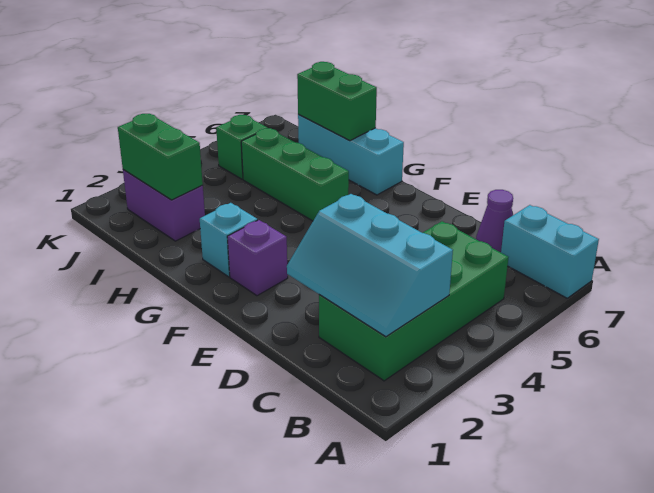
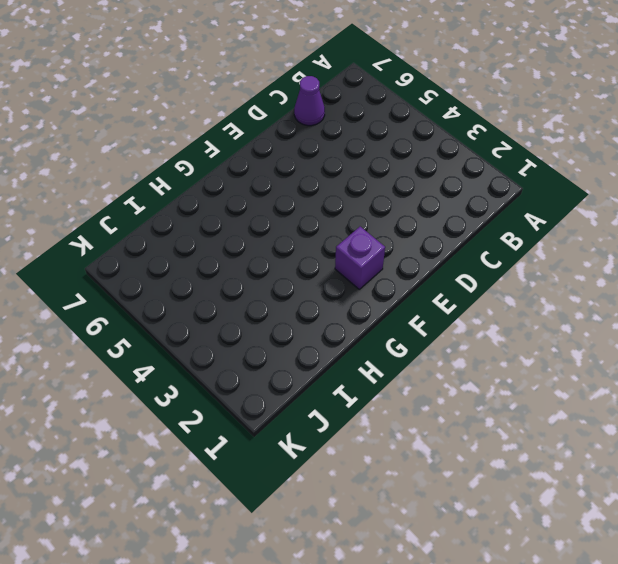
none -> cyan brick A7:B7 level 1
none -> green brick B2:C5 level 1
none -> cyan brick G2 level 1

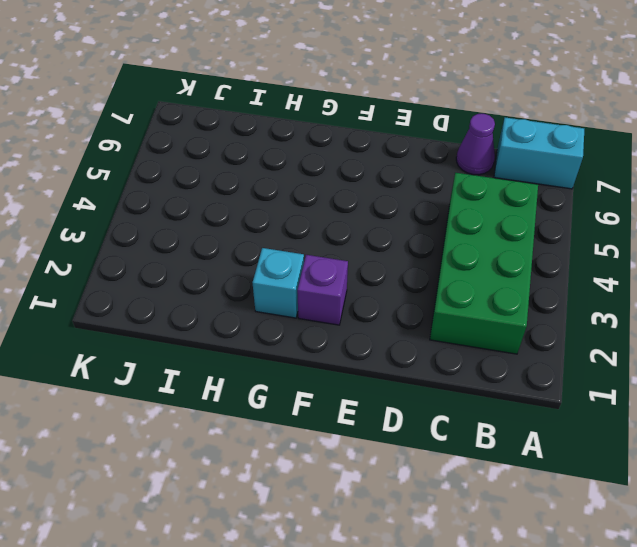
none -> green brick G5:I5 level 1
none -> cyan brick G7:I7 level 1
none -> purple brick I2:J2 level 1

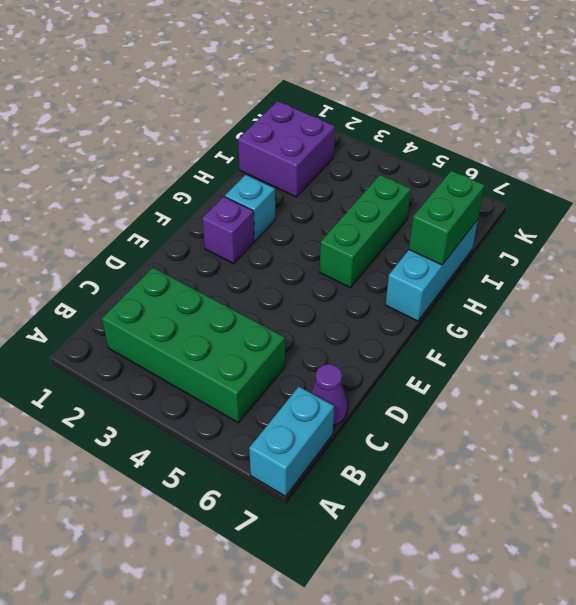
purple brick I1:J2 level 1 -> purple brick I2:J2 level 1
none -> green brick J5 level 1
none -> cyan slope B2:D3 level 2 top 3
none -> green brick I2:J2 level 2

